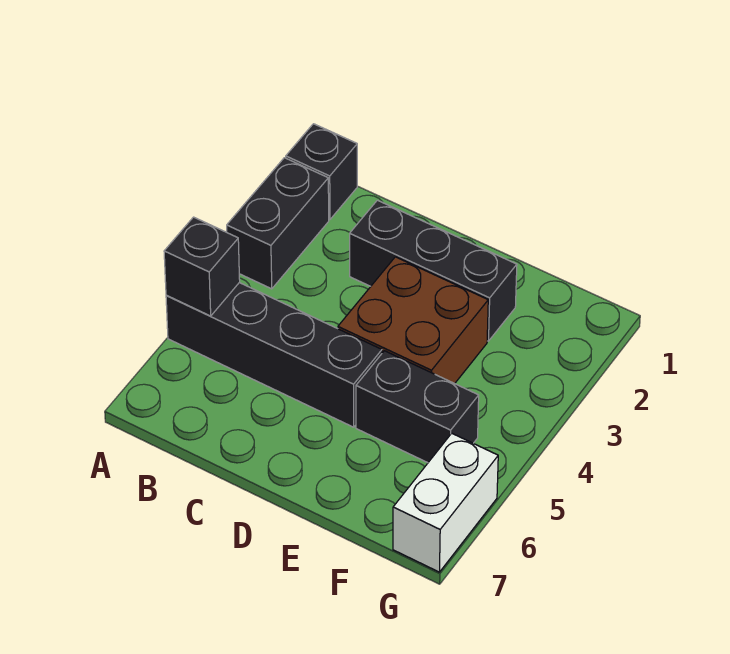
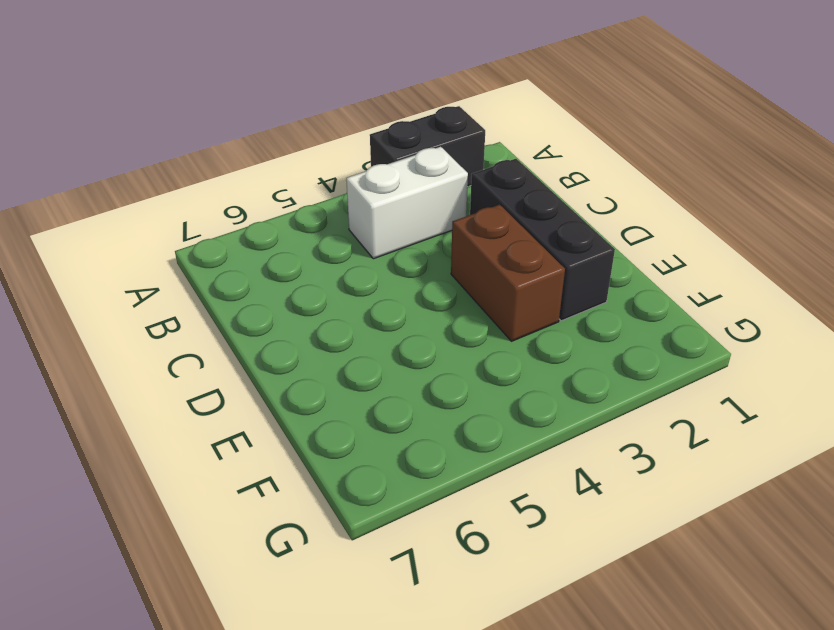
white brick B3:B4 level 1 -> white brick G6:G7 level 1
brown brick D3:E3 level 1 -> brown brick D3:E4 level 1
none -> black brick A1 level 1
none -> black brick A5:D5 level 1

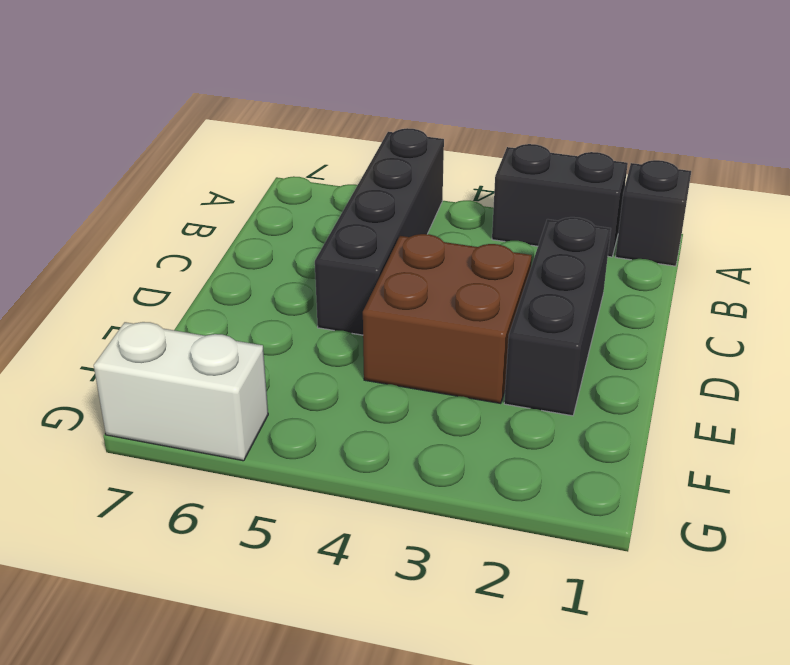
none -> black brick E5:F5 level 1
none -> black brick A5 level 2

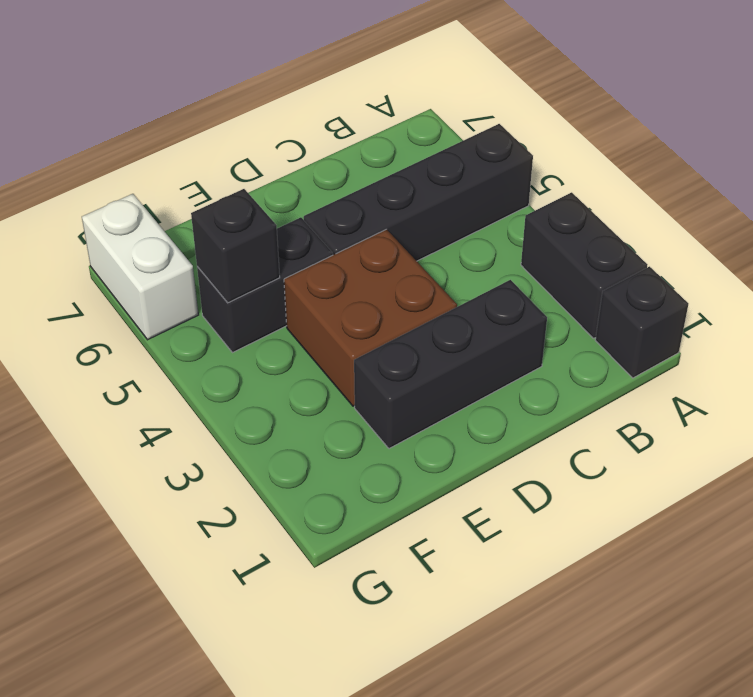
black brick F5 level 2 -> black brick A5 level 2

